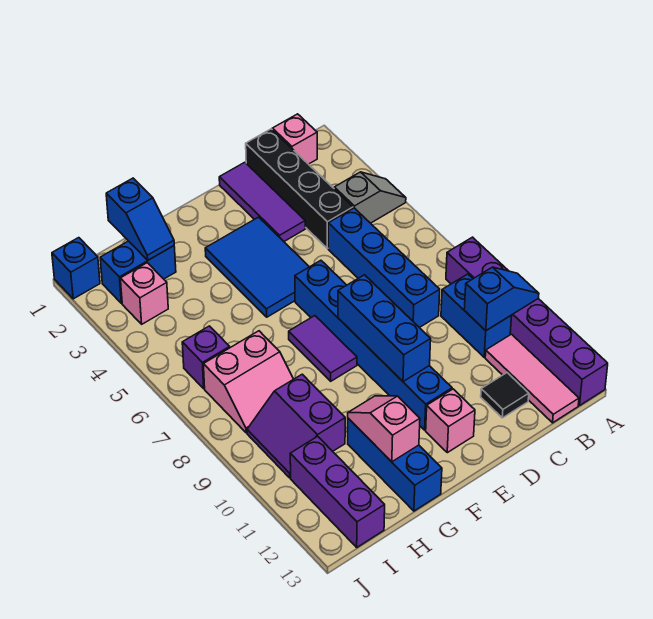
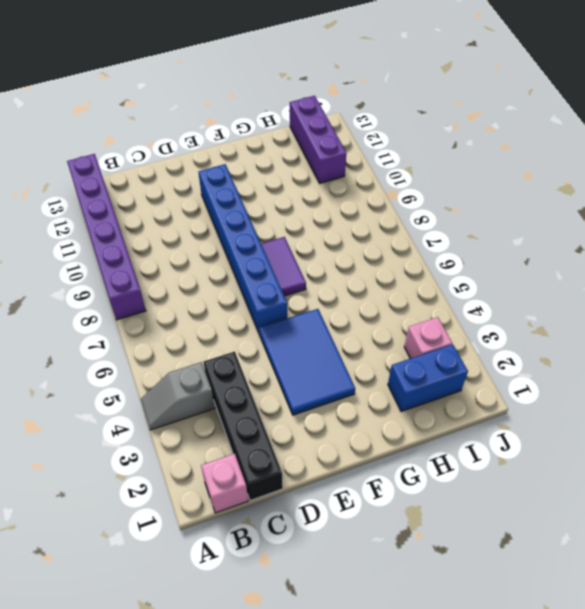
none -> blue brick B9:B10 level 1
none -> pink tile B11:B13 level 1
none -> blue brick C5:C8 level 1

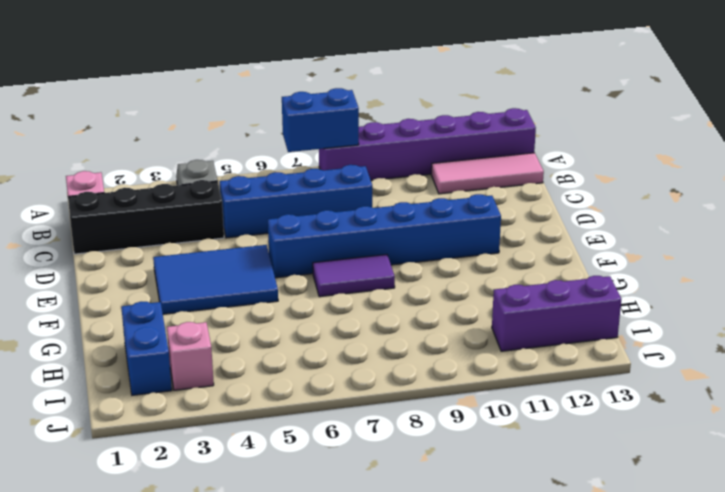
blue brick A7:A8 level 2 -> blue brick B9:B10 level 1
none -> black tile C12 level 1
none -> purple tile D1:D3 level 1
none -> pink brick E12 level 1

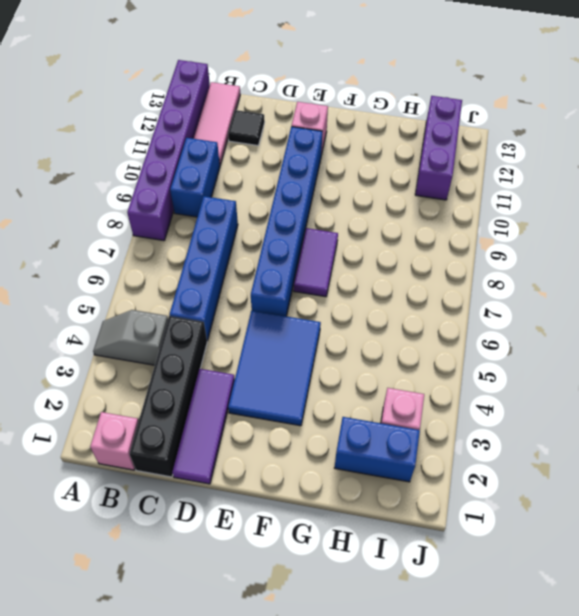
none -> blue brick G11:G13 level 1
none -> pink slope H7:I8 level 1 top 7
none -> purple slope H9:I10 level 1 top H

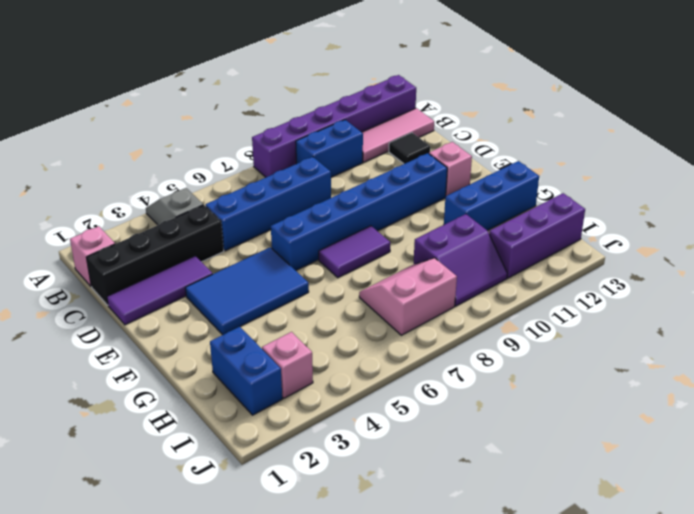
pink slope H7:I8 level 1 top I -> pink slope H7:I8 level 1 top 7
none -> purple brick I6 level 1
none -> blue brick J1 level 1
none -> blue slope A10:B10 level 2 top B

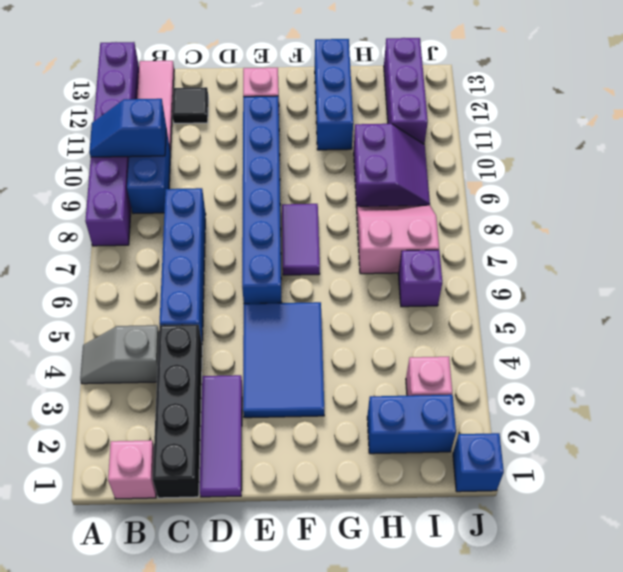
none -> blue brick E8:E10 level 2
none -> pink slope G11:G12 level 2 top 12
none -> blue slope H1:H2 level 2 top 1

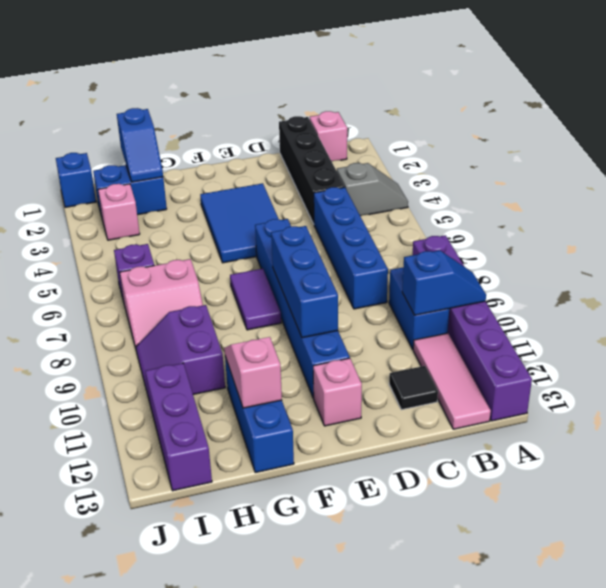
none -> purple tile D1:D3 level 1

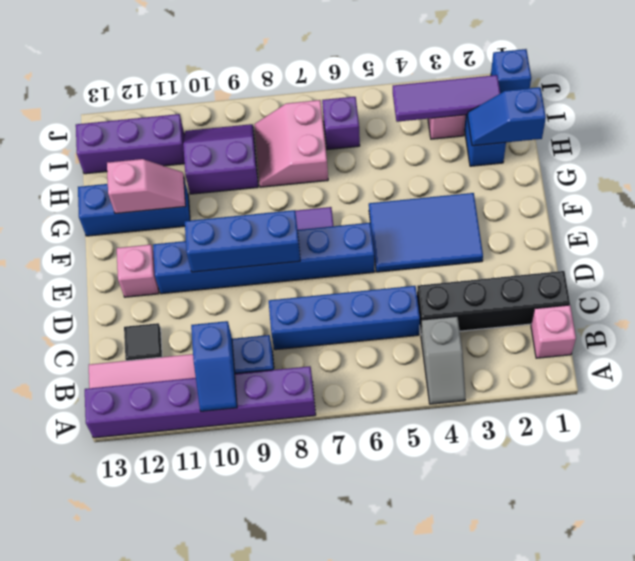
purple tile I2:I4 level 2 -> purple tile D1:D3 level 1

